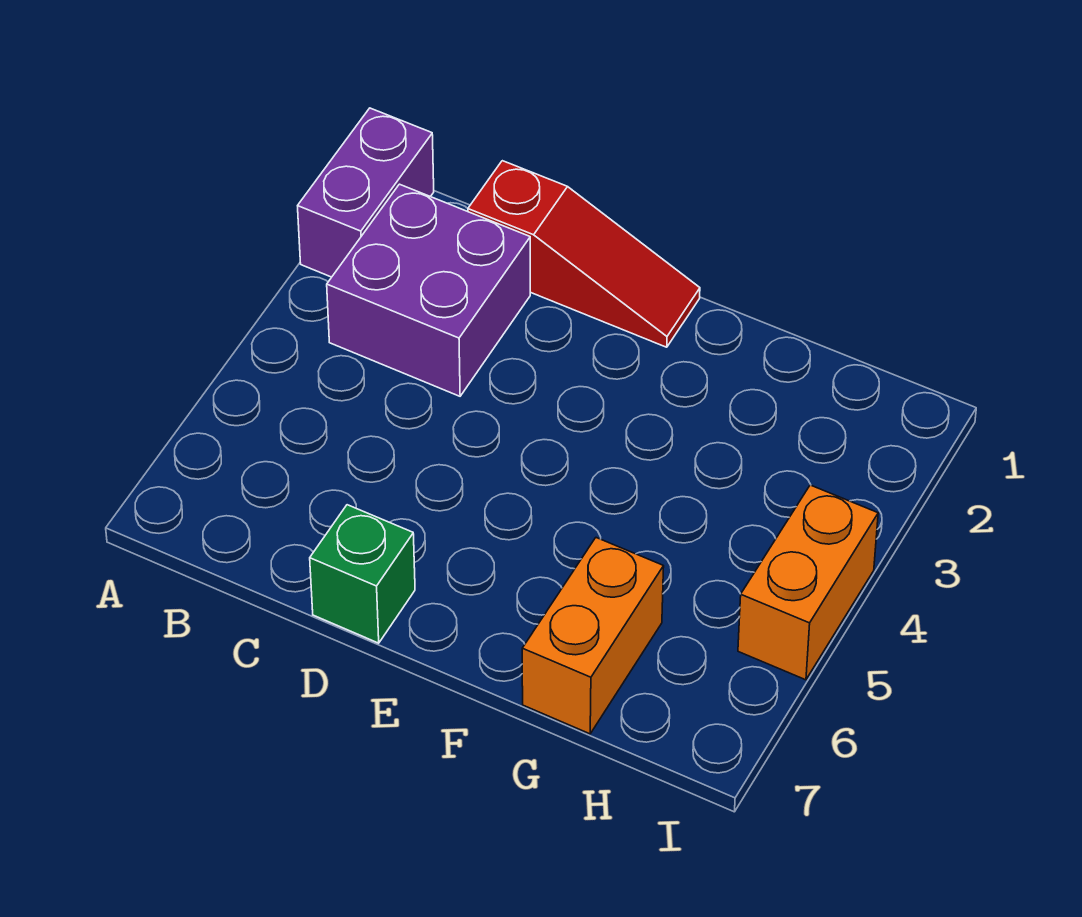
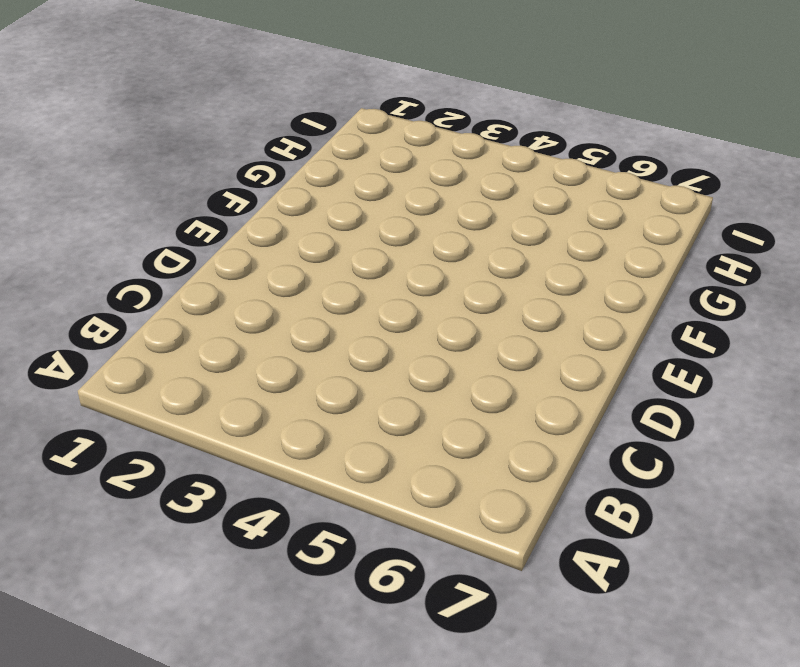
none -> purple brick A1:A2 level 1
none -> purple brick B2:C3 level 1

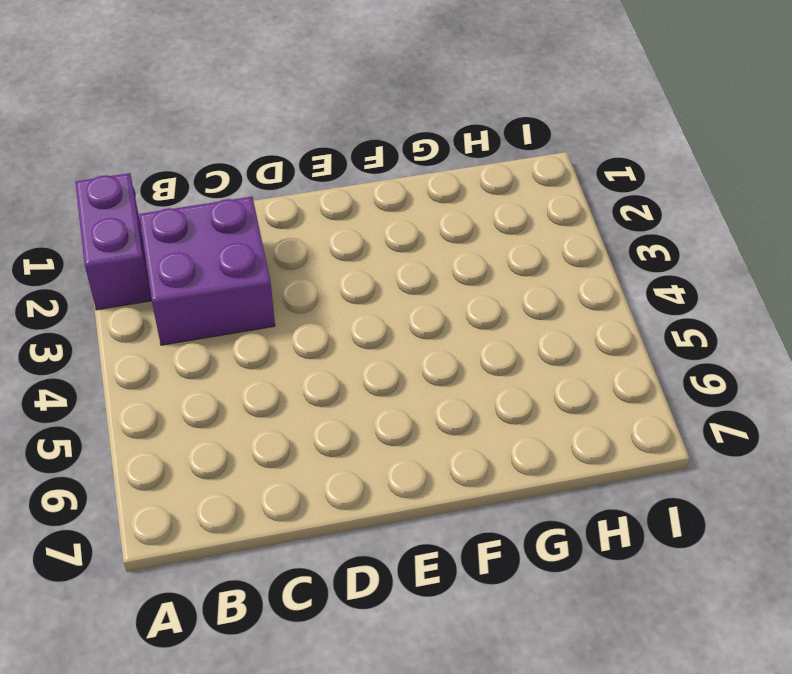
none -> red slope C1:E1 level 1 top C
none -> green brick D7 level 1

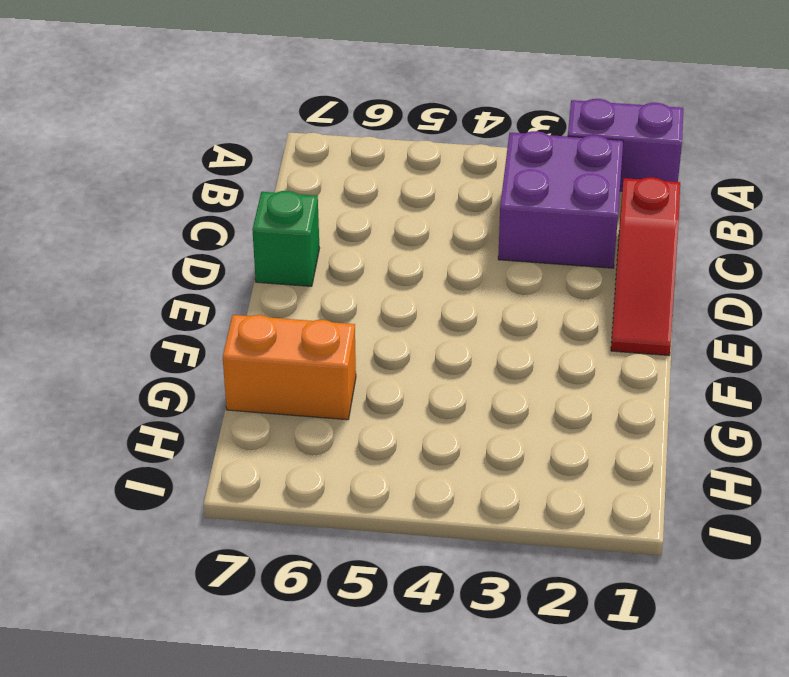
none -> orange brick I4:I5 level 1

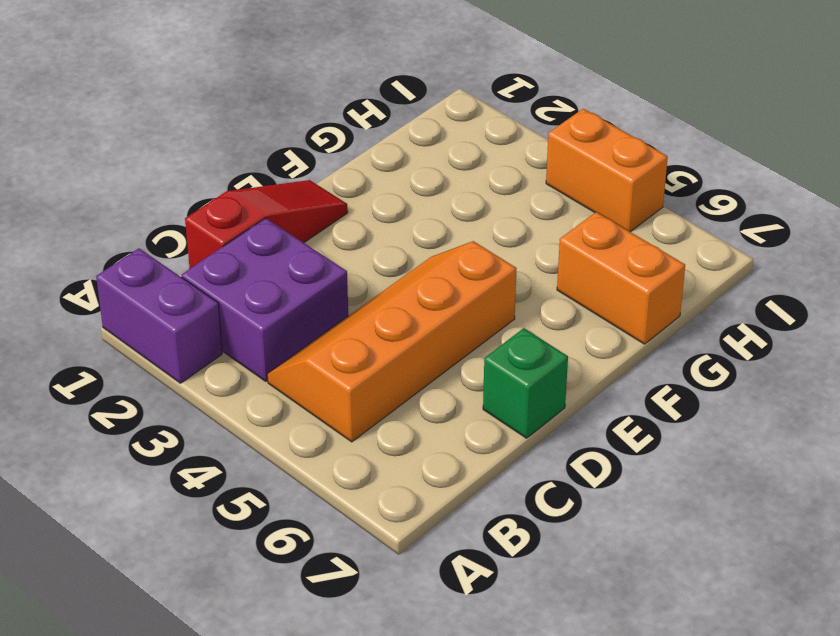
orange slope B4:E5 level 1 top 5 -> none

